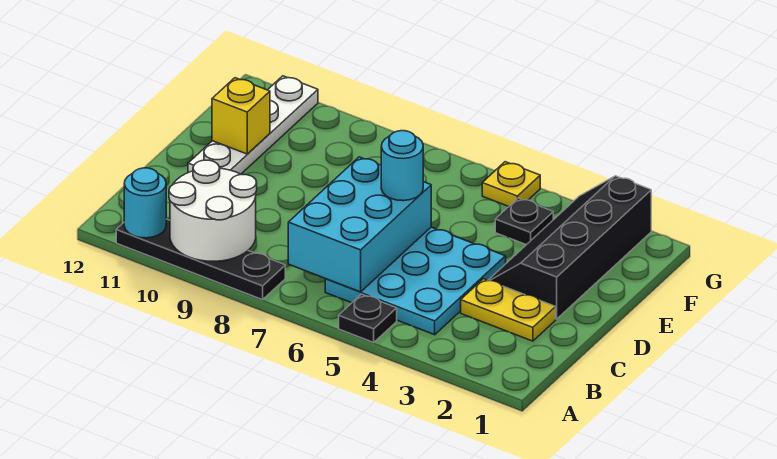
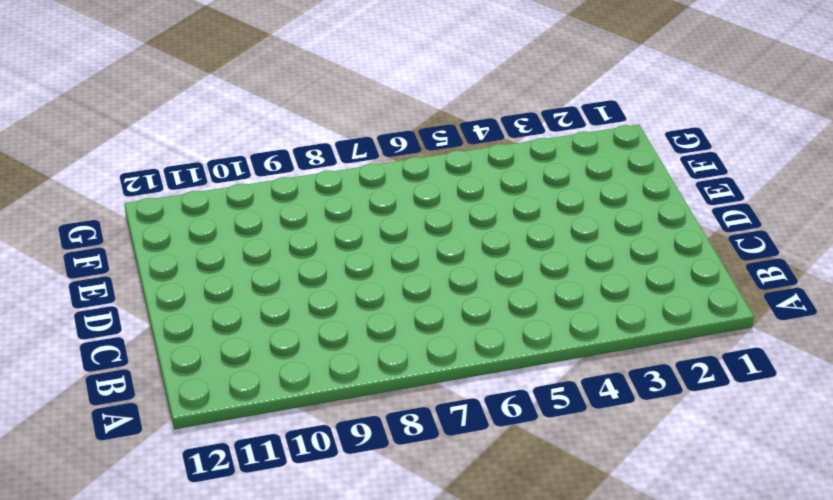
none -> black plate A5 level 1
none -> black plate A8:A11 level 1
none -> cyan plate B4:D6 level 1

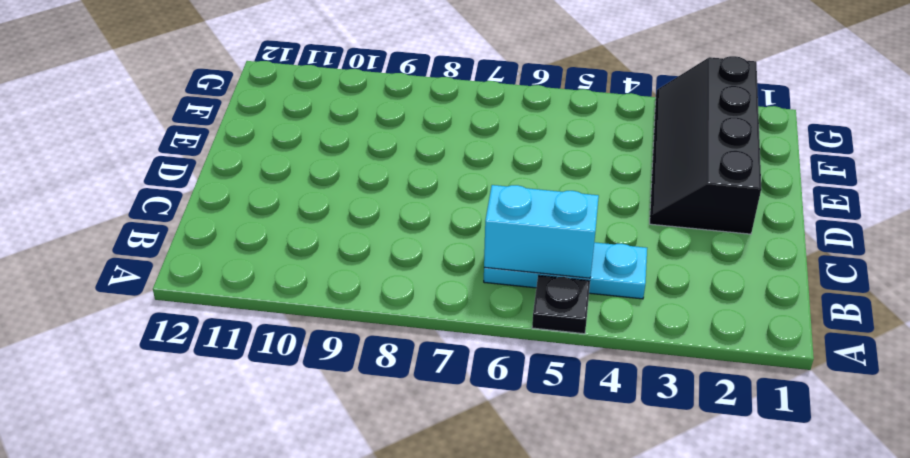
cyan plate B4:B6 level 1 -> cyan plate B4:D6 level 1
cyan brick B5:B6 level 2 -> cyan brick B6:D7 level 2
none -> black plate A8:A11 level 1
none -> yellow plate C2:C3 level 1
none -> white plate D11:G11 level 1

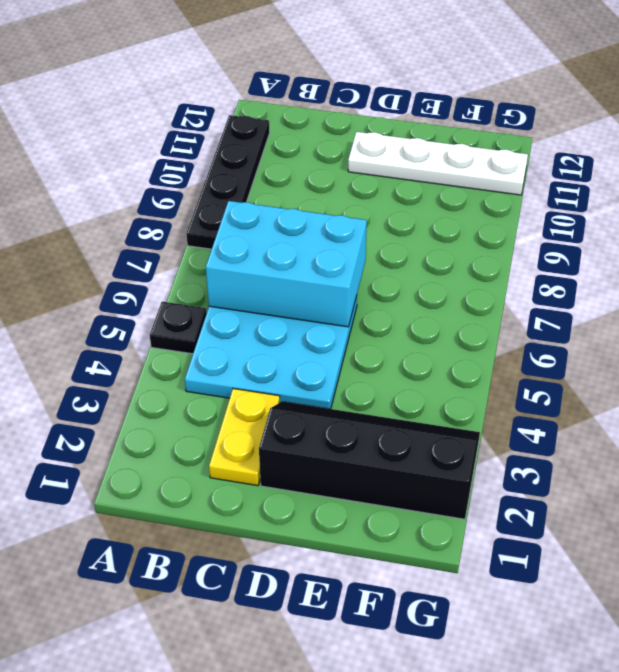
none -> black plate F4 level 1
none -> yellow plate G5 level 1
none -> white round brick A9:B10 level 2

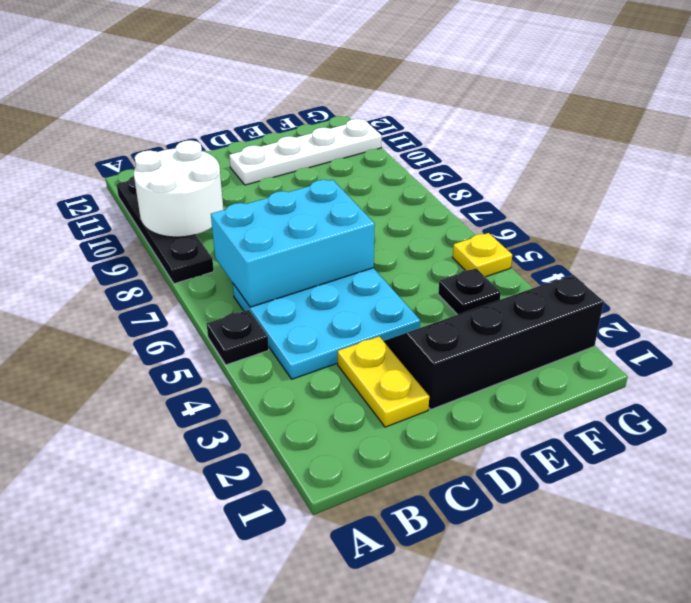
none -> cyan round brick A11 level 2
none -> yellow brick E11 level 2
none -> cyan round brick D6 level 3

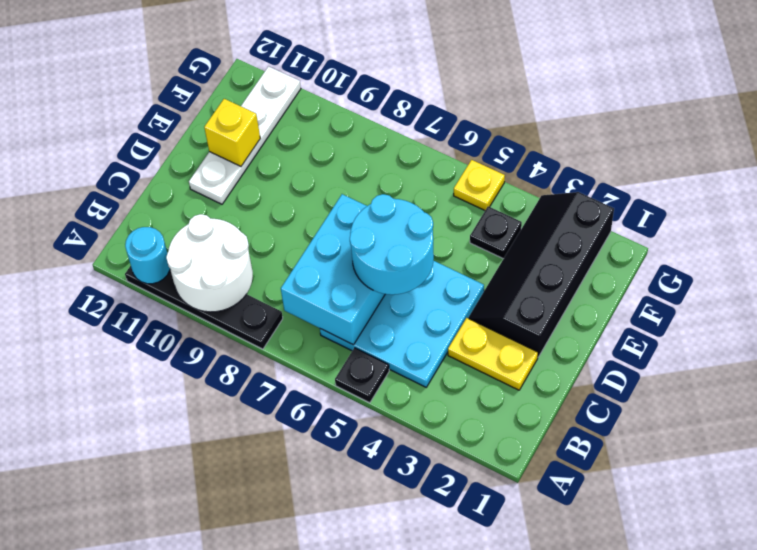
cyan round brick C5:D6 level 3 -> cyan round brick D6 level 3

